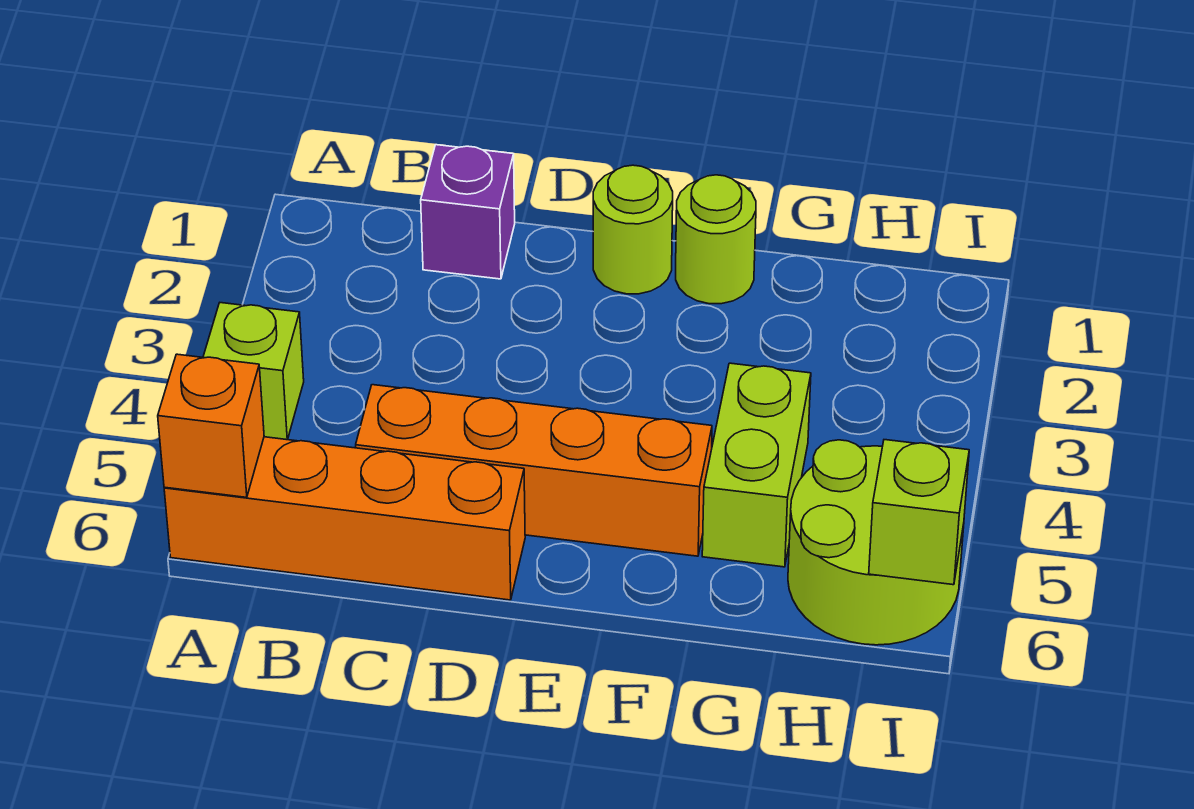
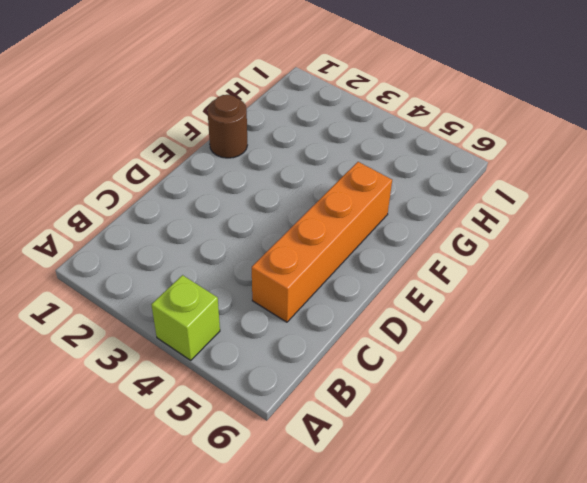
brown round brick F1 level 1 -> lime round brick F1 level 1
none -> orange brick A6:D6 level 1
none -> purple brick C1 level 1

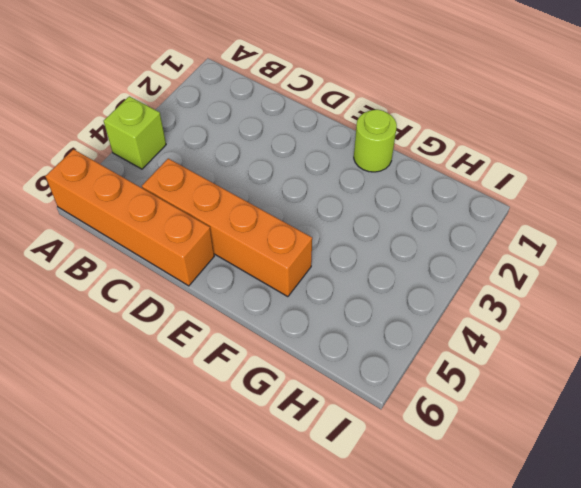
none -> purple brick C1 level 1
none -> lime round brick E1 level 1

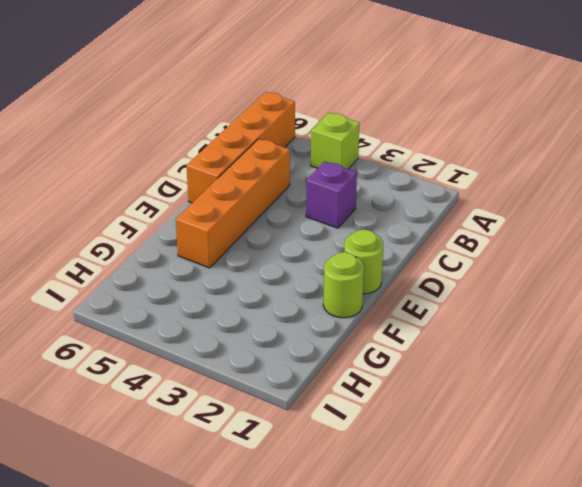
purple brick C3 level 1 -> purple brick C1 level 1
none -> lime brick G4:G5 level 1
none -> lime round brick H5:I6 level 1

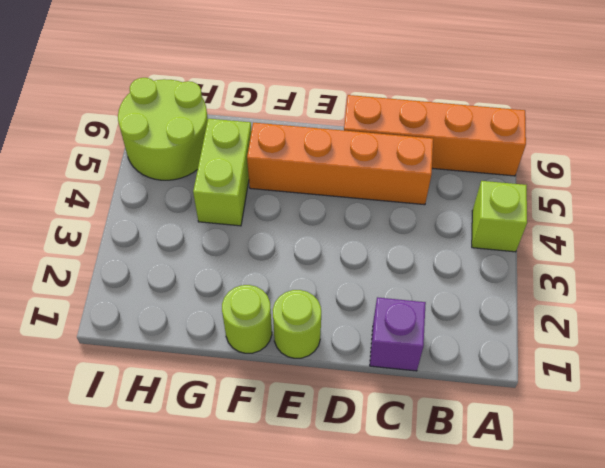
none -> orange brick A6 level 2
none -> lime brick I6 level 2

